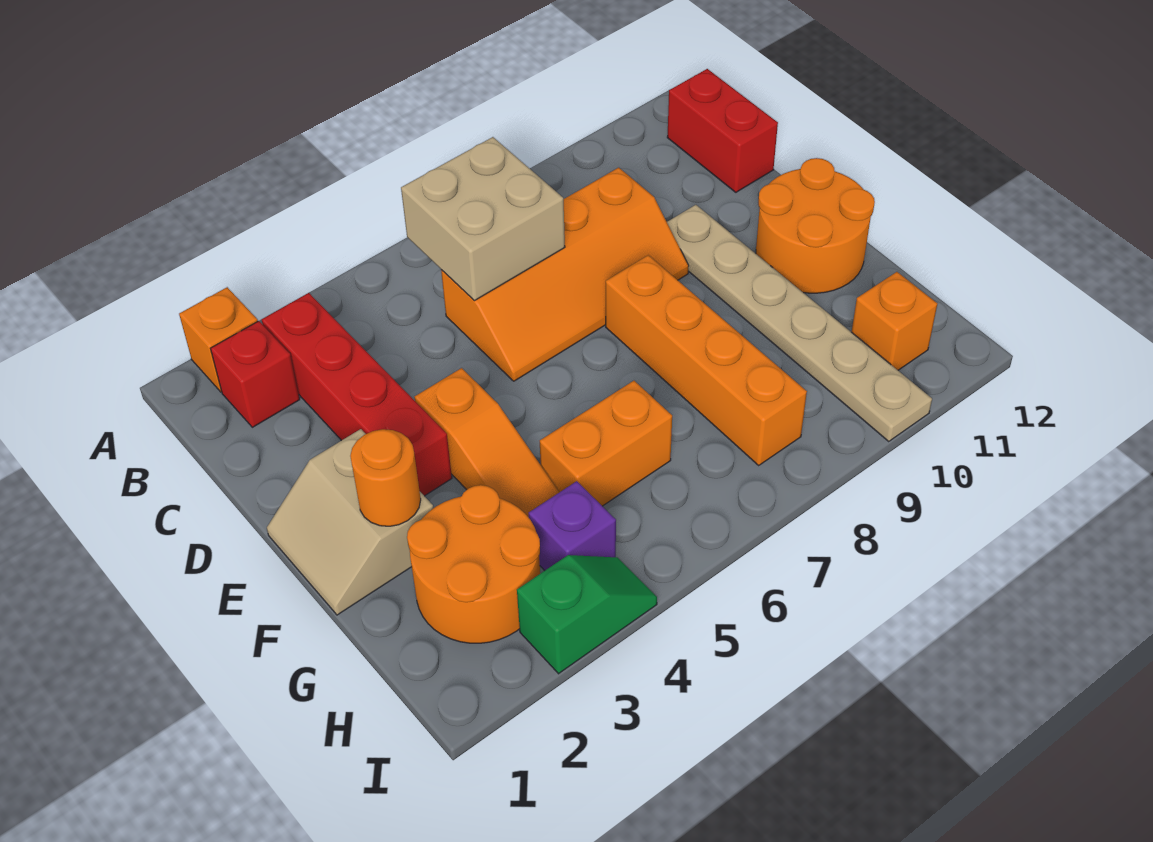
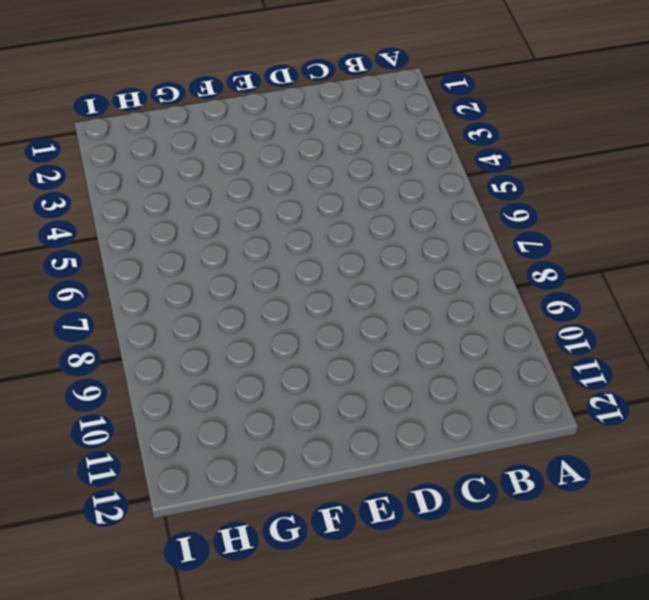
none -> orange brick A2 level 1
none -> red brick B2 level 1
none -> red brick B3:E3 level 1

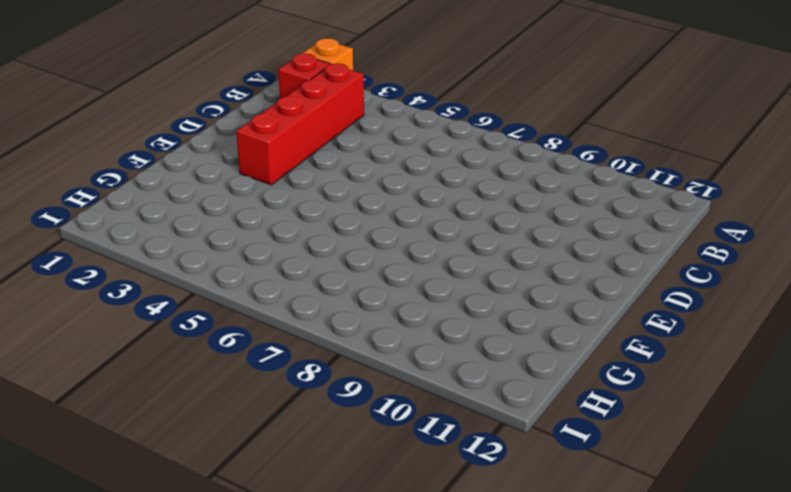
none -> red brick B12:C12 level 1
none -> orange slope C6:D9 level 1 top C
none -> tan plate D10:I10 level 1

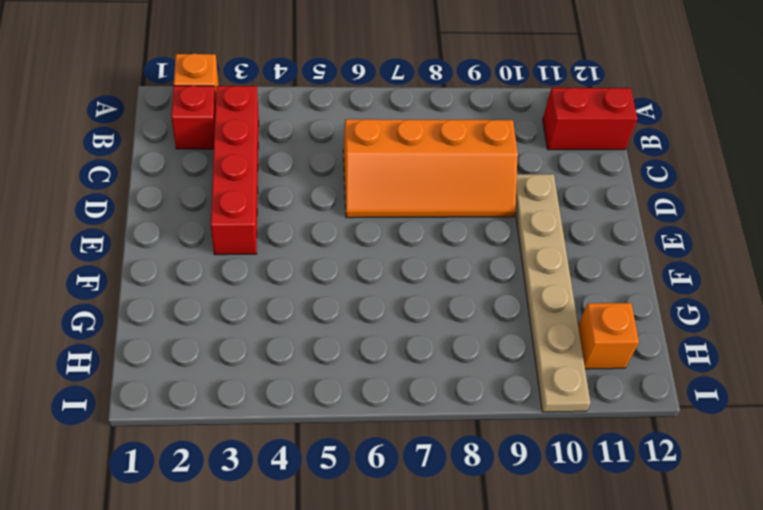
red brick B11:B12 level 1 -> red brick B12:C12 level 1
none -> tan slope E1:F2 level 1 top 2
none -> orange slope E4:G4 level 1 top E
none -> orange brick E8:H8 level 1

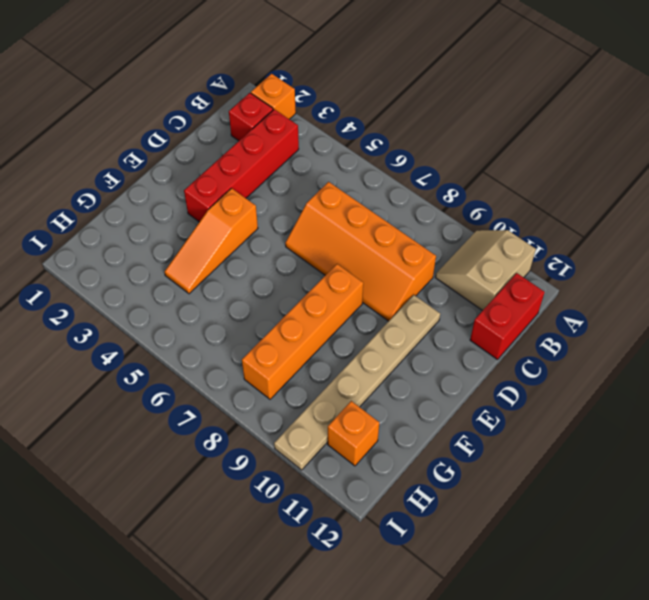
tan slope A10:B11 level 1 top 11 -> tan slope E1:F2 level 1 top 2
none -> orange round brick E11:F12 level 1
none -> orange round brick G2:H3 level 1
none -> orange brick G5:G6 level 1

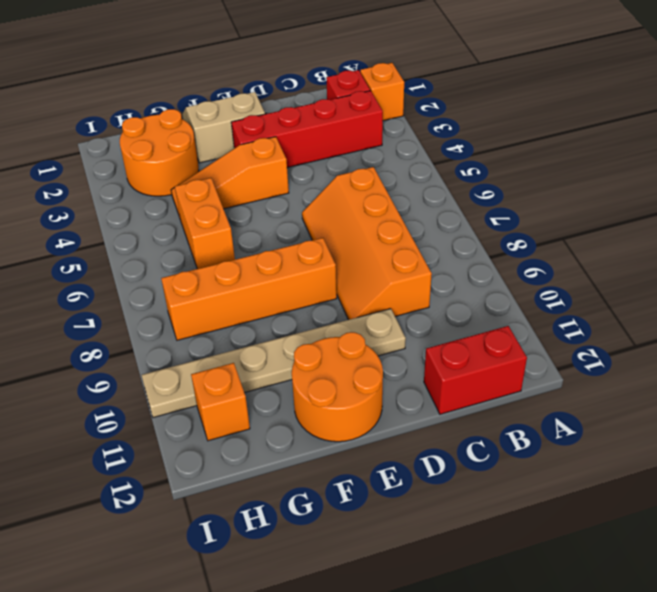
none -> purple brick H4 level 1
none -> green slope I3:I4 level 1 top 3
none -> tan brick B6:C7 level 2

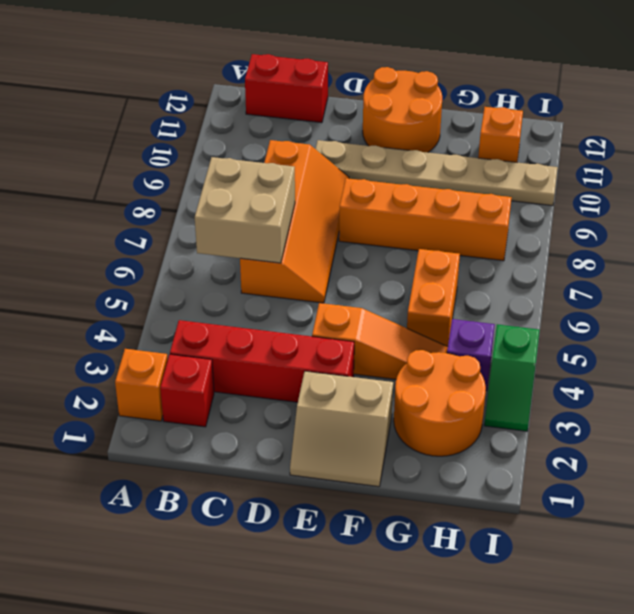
green slope I3:I4 level 1 top 4 -> green slope I3:I4 level 1 top 3
none -> orange round brick F2 level 2

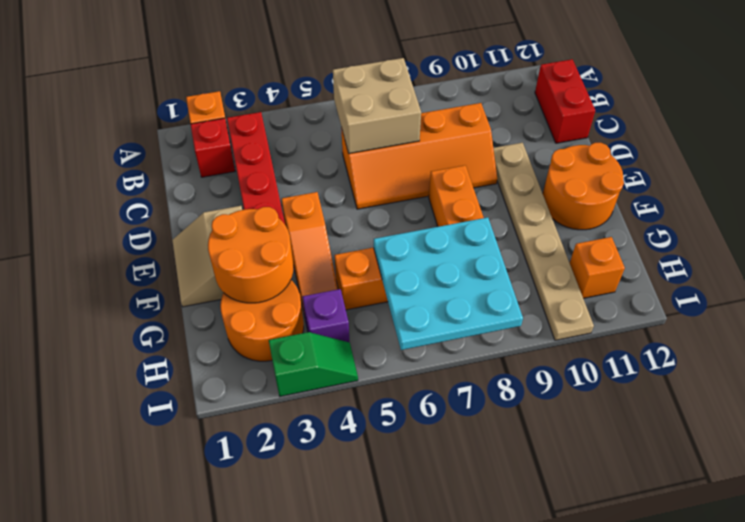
orange round brick F2:G3 level 2 -> orange round brick F2 level 2
cyan plate G6:I8 level 2 -> none

